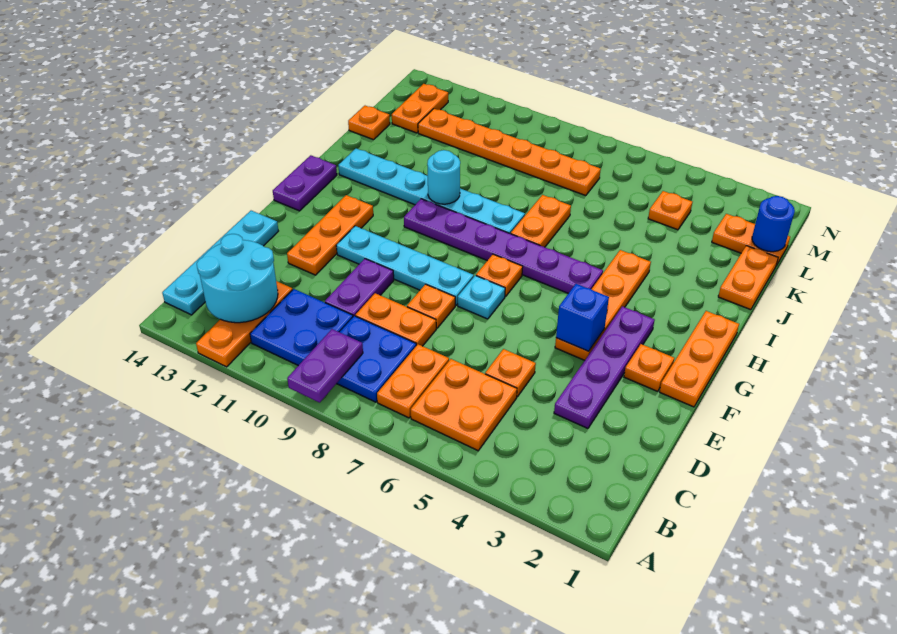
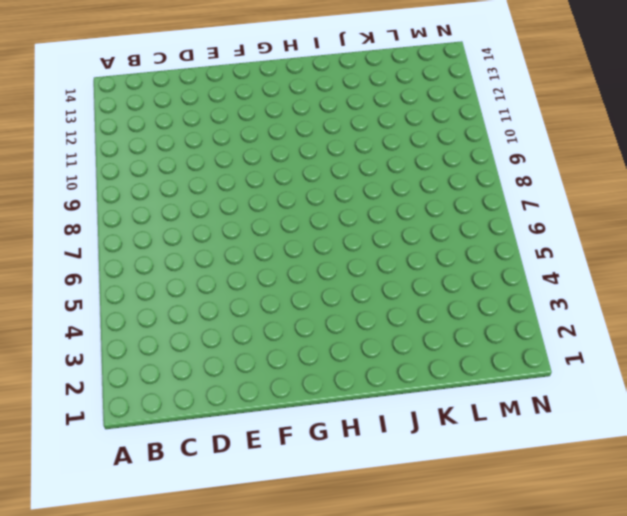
none -> orange plate A12:C12 level 1
none -> orange plate B5:C6 level 1
none -> orange plate B7:C7 level 1
none -> blue plate B8:C9 level 1

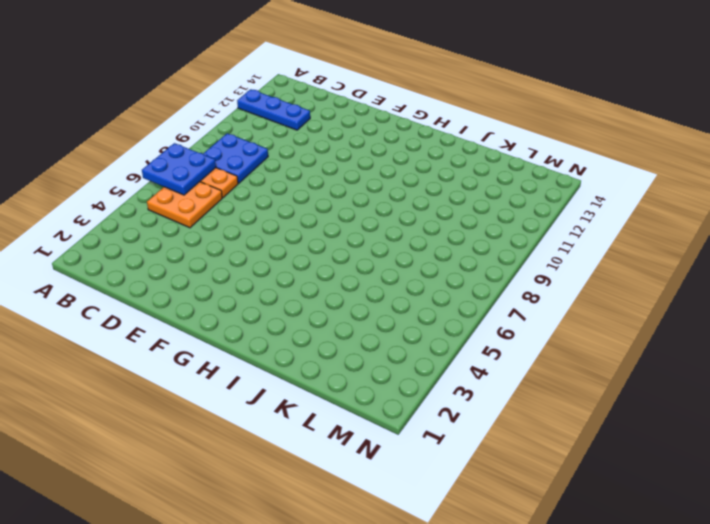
blue plate A6:B7 level 2 -> blue plate B10:C11 level 1
blue plate A12:C12 level 1 -> orange plate A12:C12 level 1
none -> cyan plate B14:E14 level 1
none -> purple plate D3:G3 level 1
none -> orange plate D5 level 1
none -> orange plate D8:D9 level 1

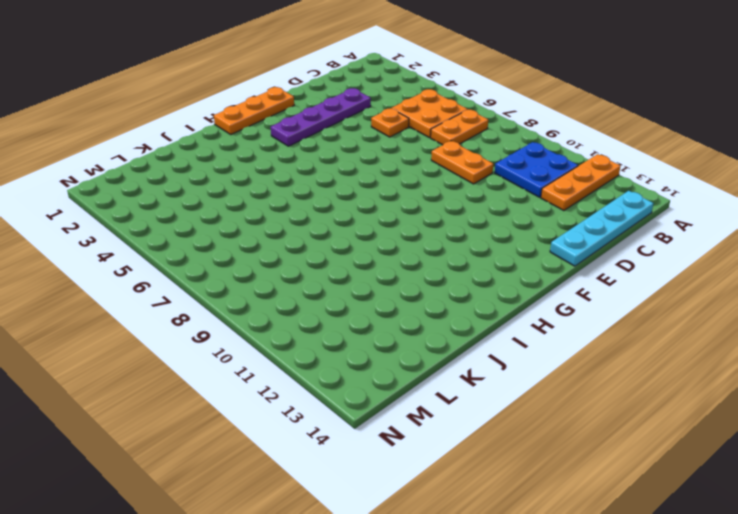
none -> blue plate B8:C9 level 1
none -> purple plate D10:E10 level 1
none -> orange plate E8 level 1
none -> orange plate E12:G12 level 1

